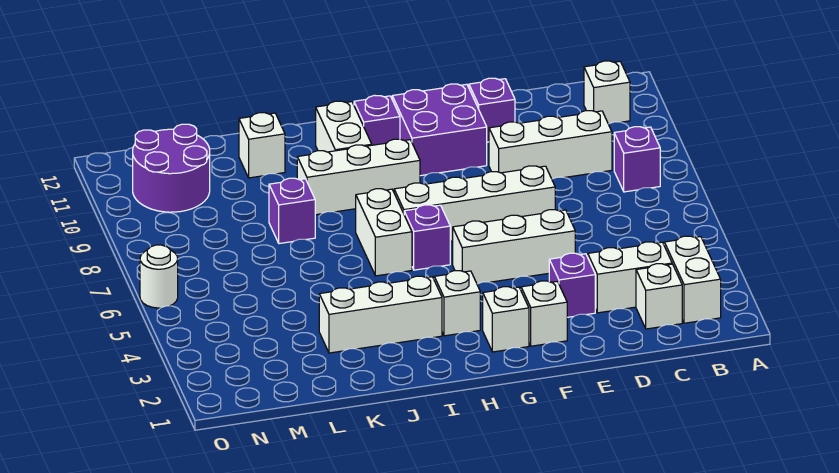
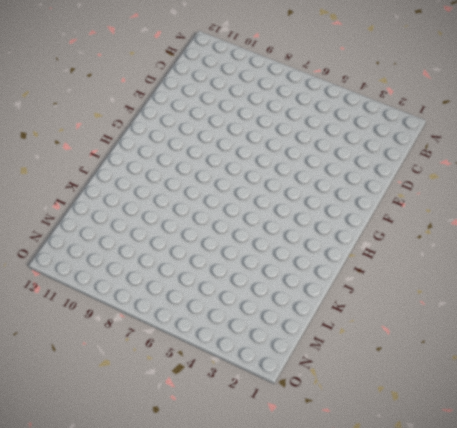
none -> white brick B2:B3 level 1
none -> purple brick B8 level 1
none -> white brick B11 level 1

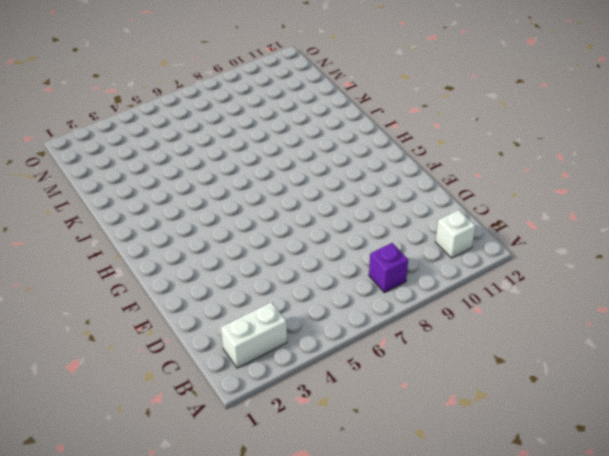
none -> white brick C2 level 1
none -> white brick C3:D3 level 1
none -> white brick C9:E9 level 1

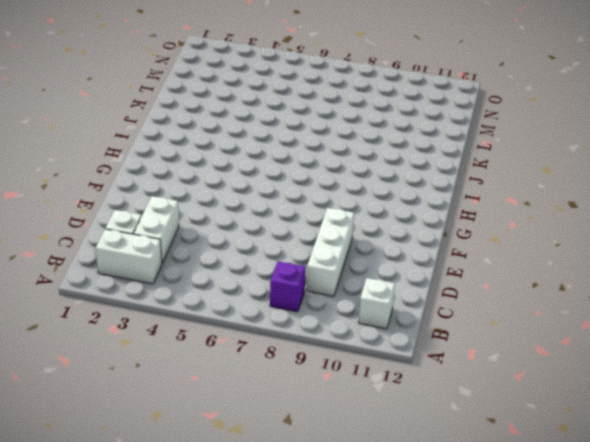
none -> purple brick E3 level 1
none -> white brick E5:G5 level 1
none -> white brick E7:H7 level 1

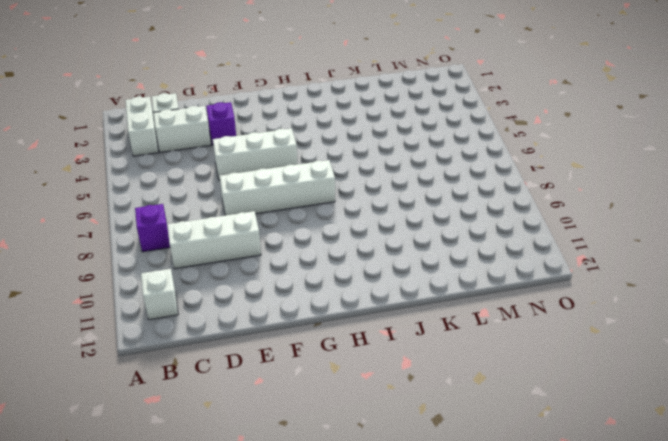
none -> purple brick E11 level 1
none -> white brick F2 level 1
none -> purple brick F10:G11 level 1

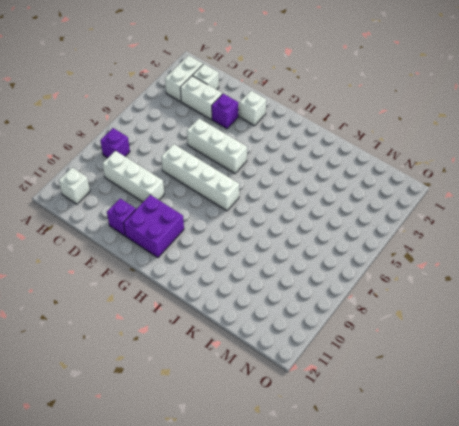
none -> white brick G2 level 1
none -> white brick H3 level 1
none -> purple brick H6 level 1

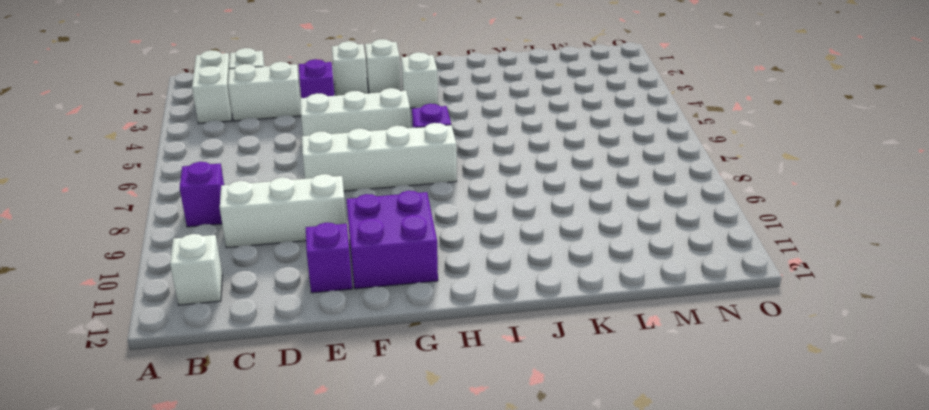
none -> white brick H9:J9 level 1
none -> purple brick H11 level 1
none -> white brick I3:K3 level 1

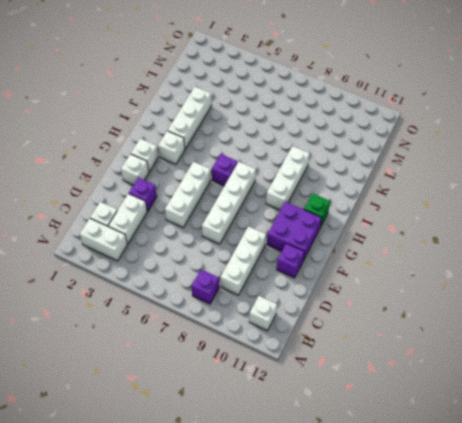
green brick H11 level 1 -> purple brick H11 level 1
none -> white brick I6:I7 level 1
none -> white brick I10:I11 level 1
none -> purple brick K8 level 1

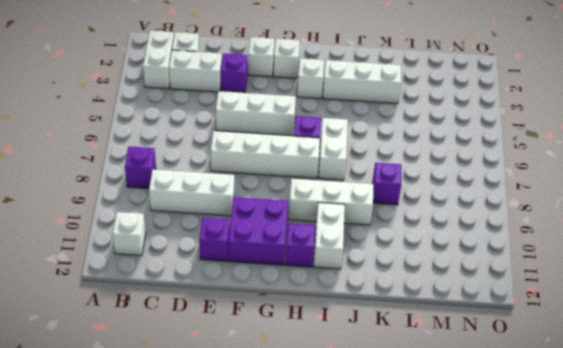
none -> white brick K11 level 1
none -> purple round brick M10:N11 level 1
none -> white round brick O6 level 1

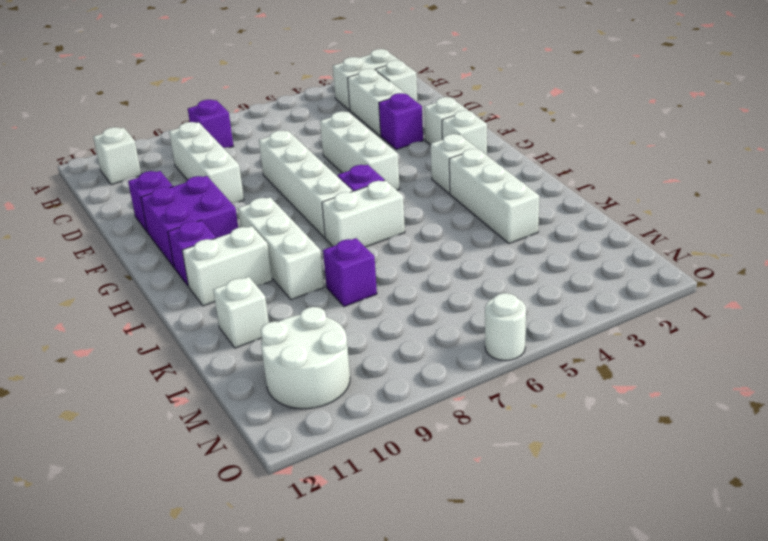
white round brick M10:N11 level 1 -> purple round brick M10:N11 level 1

